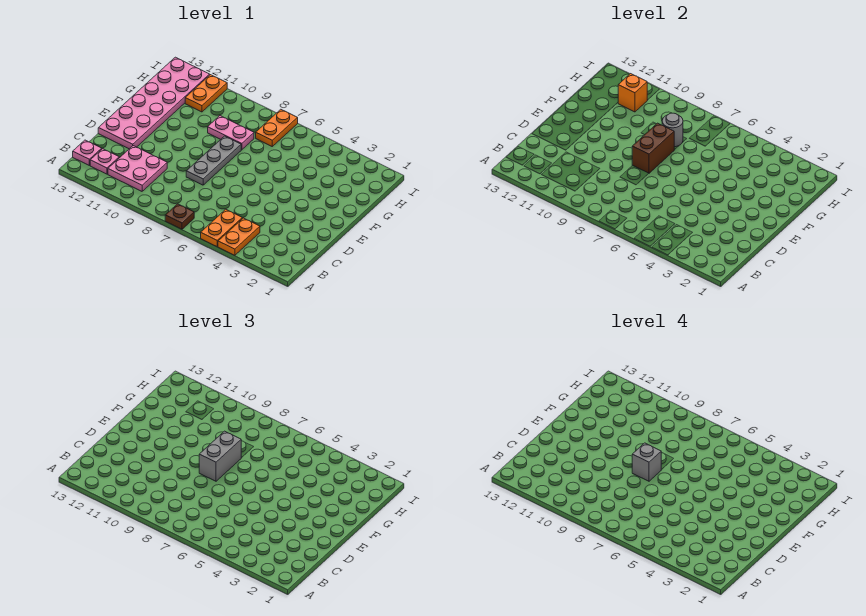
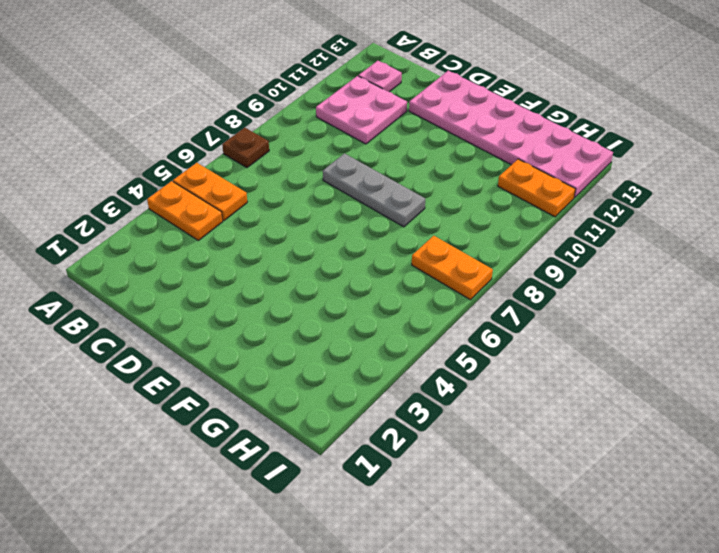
none -> pink plate B13 level 1
none -> pink plate G8:G9 level 1
none -> brown brick E8:F8 level 2

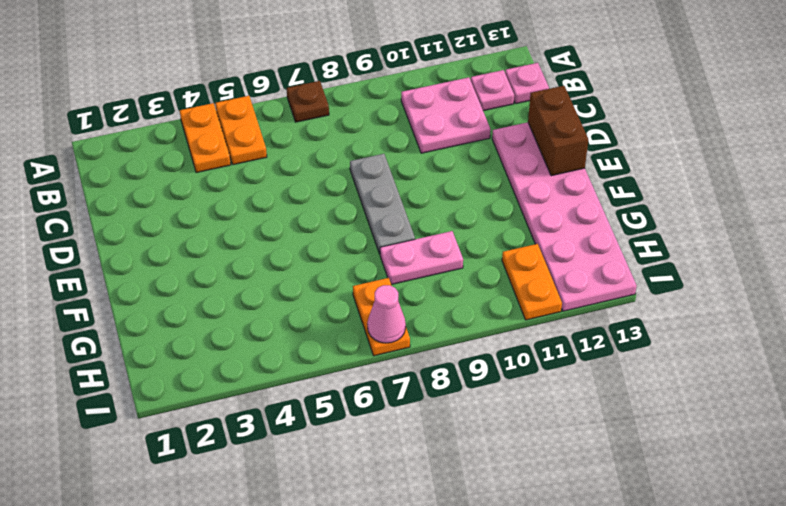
brown brick D13:E13 level 2 -> brown brick E8:F8 level 2
pink cone I7 level 2 -> none
none -> grey round brick G8 level 2
none -> orange brick H11 level 2
none -> grey brick E8:F8 level 3

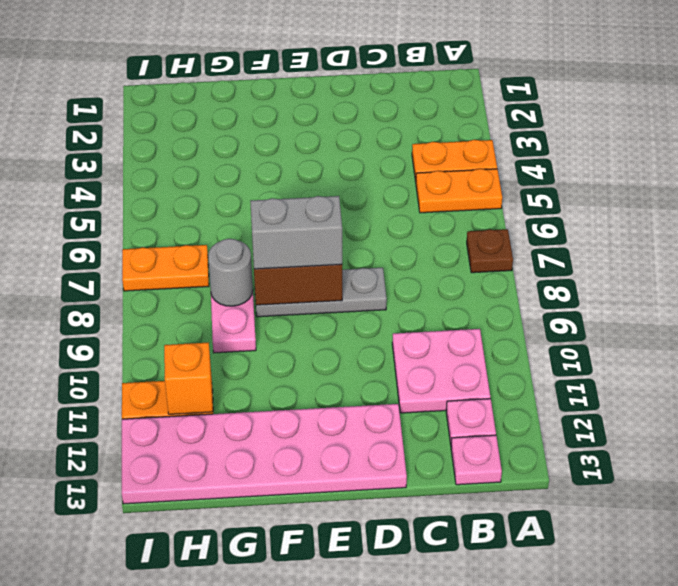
none -> grey brick E8 level 4

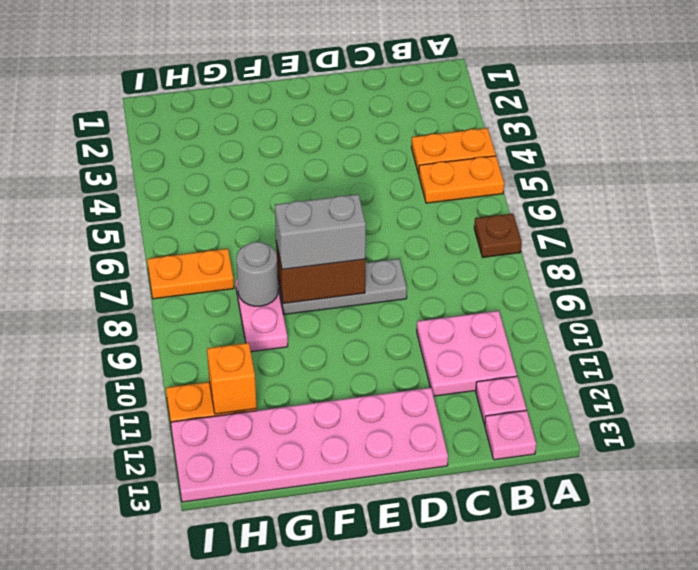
none -> grey brick E8 level 4

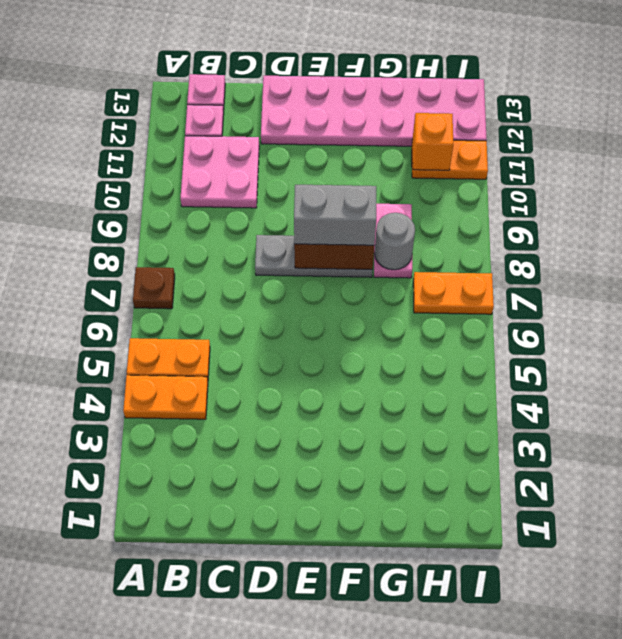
none -> grey brick E8 level 4

